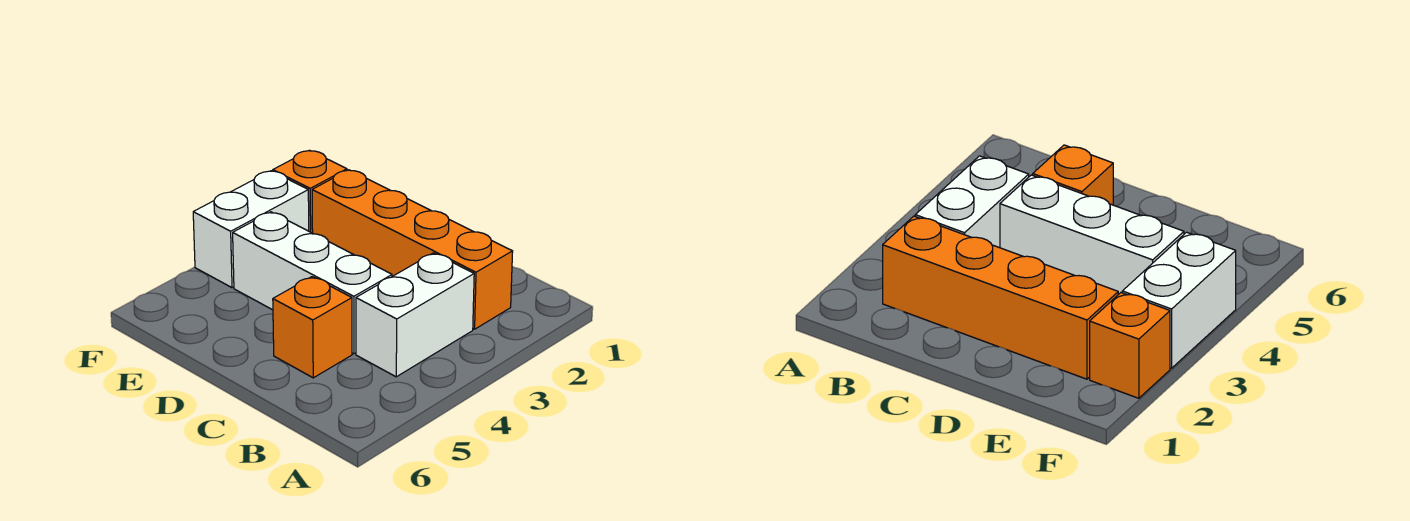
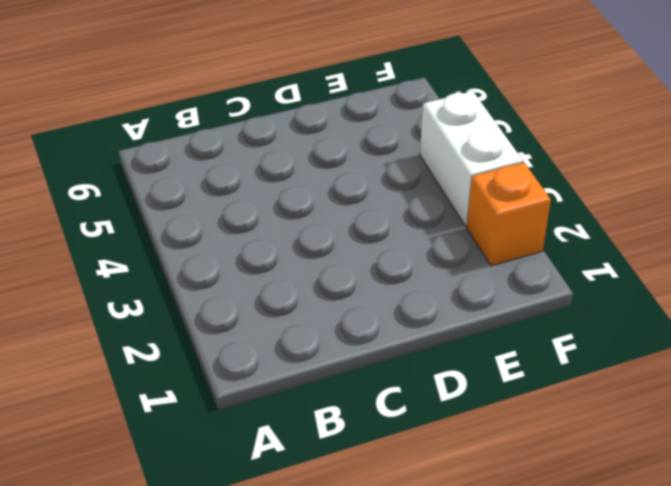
none -> orange brick B2:E2 level 1
none -> white brick B3:B4 level 1

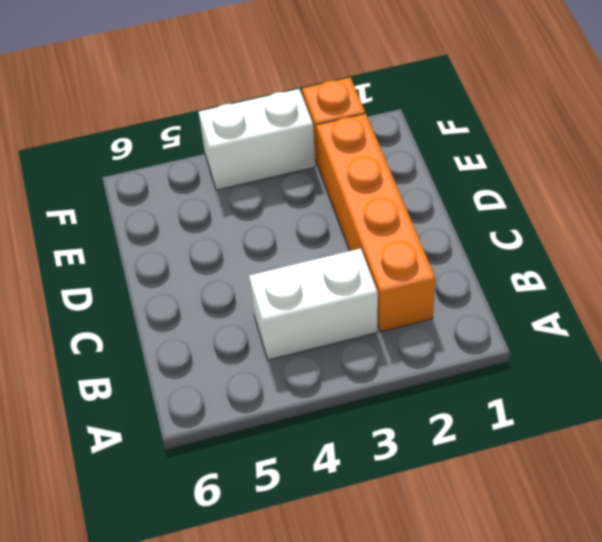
none -> white brick C4:E4 level 1
none -> orange brick C5 level 1

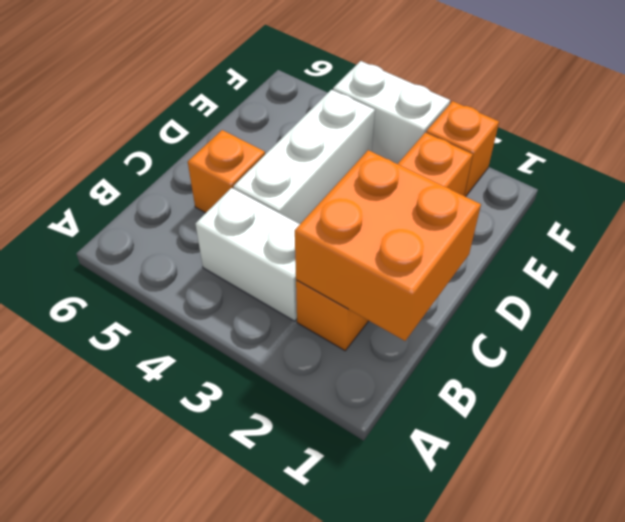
orange brick B1:C2 level 2 -> none

